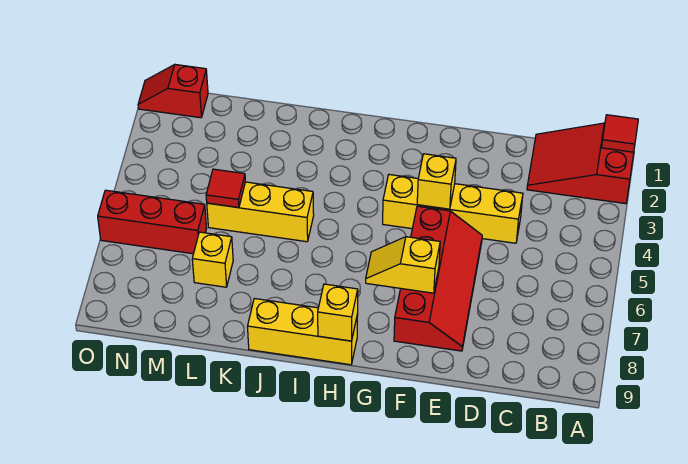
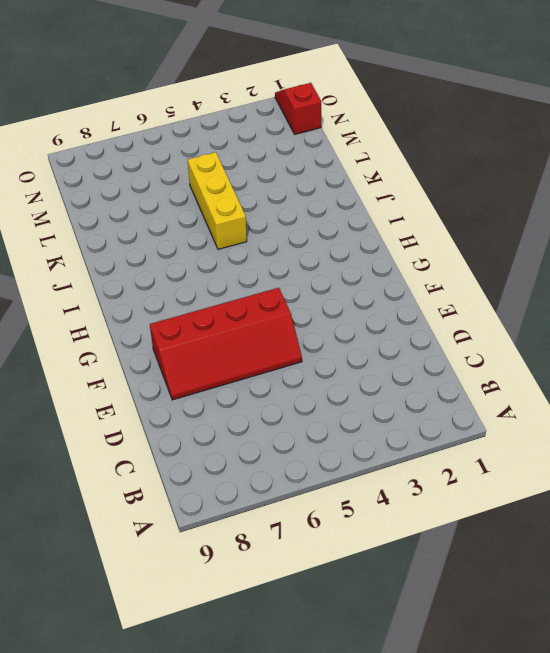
none -> red slope A1:C2 level 1 top A
none -> yellow brick D4:G4 level 1
none -> yellow brick H9:J9 level 1

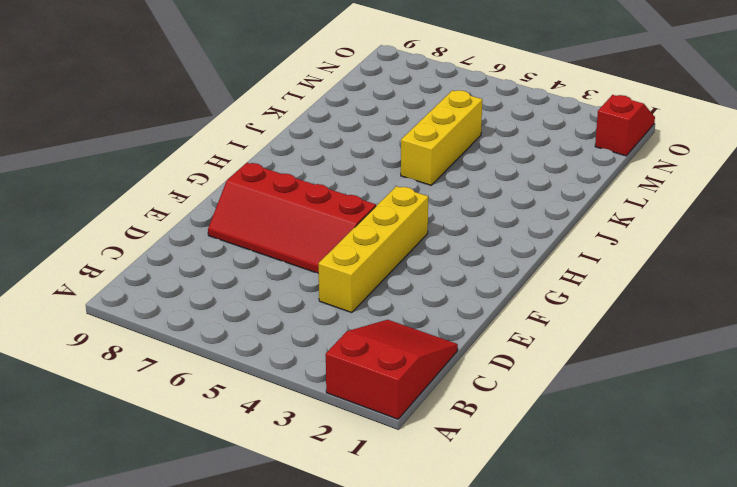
none -> yellow brick H9:J9 level 1
none -> yellow brick L7 level 1
none -> red brick M6:O6 level 1

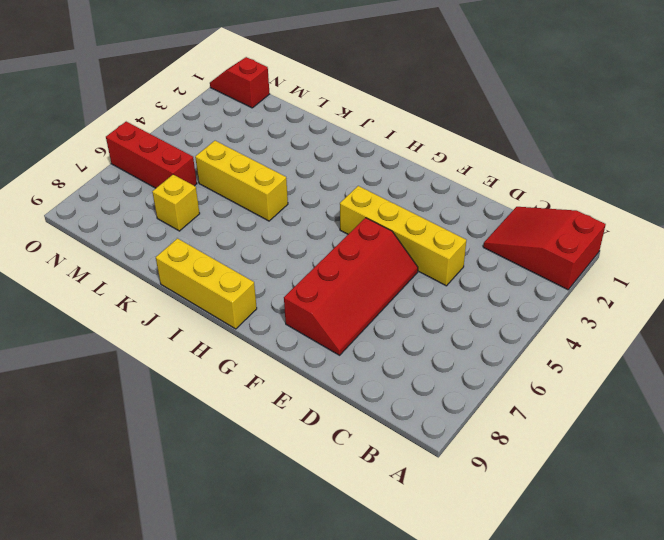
none -> red tile A1 level 2
none -> yellow brick F4 level 2
none -> yellow slope F7:G7 level 2 top F

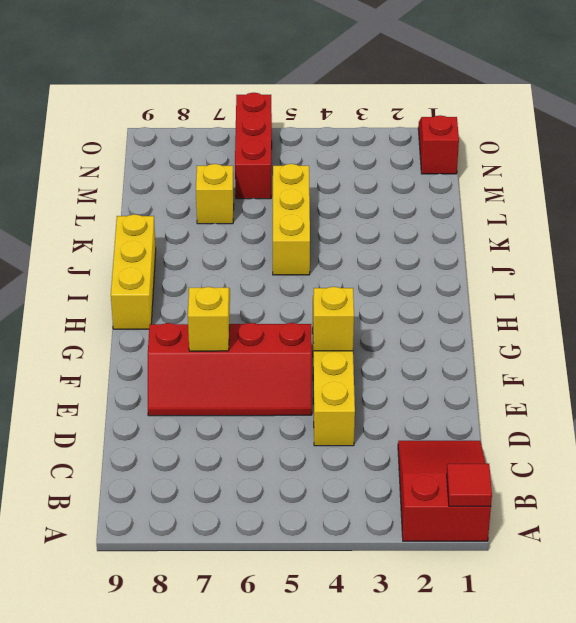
none -> yellow brick H9 level 2
none -> red tile L5 level 2

